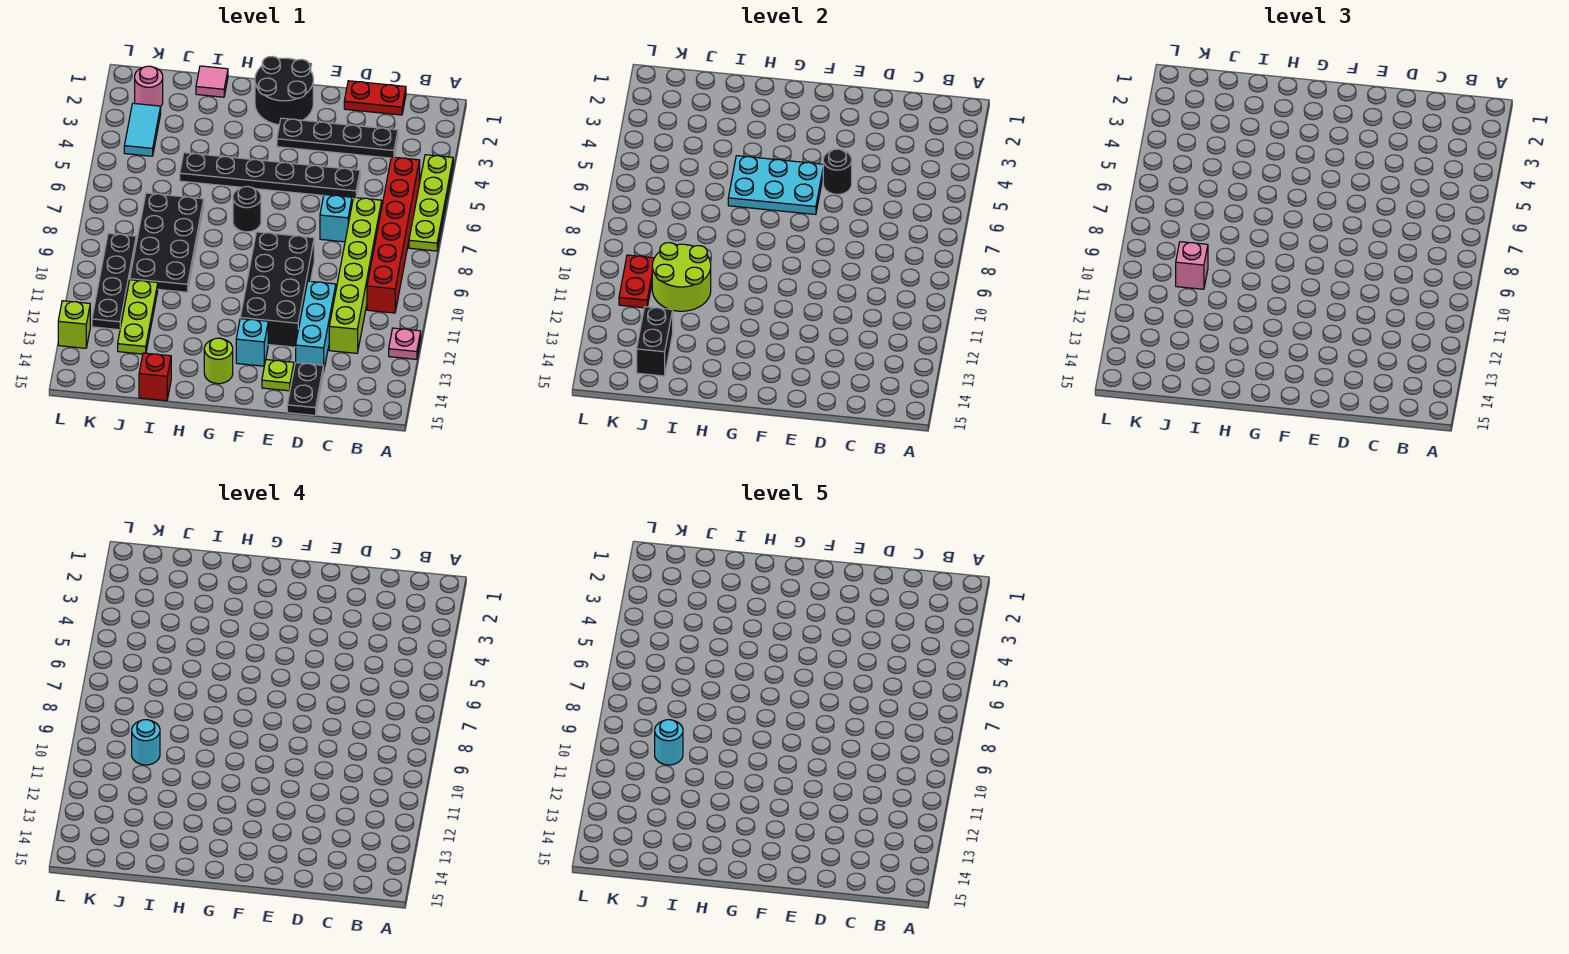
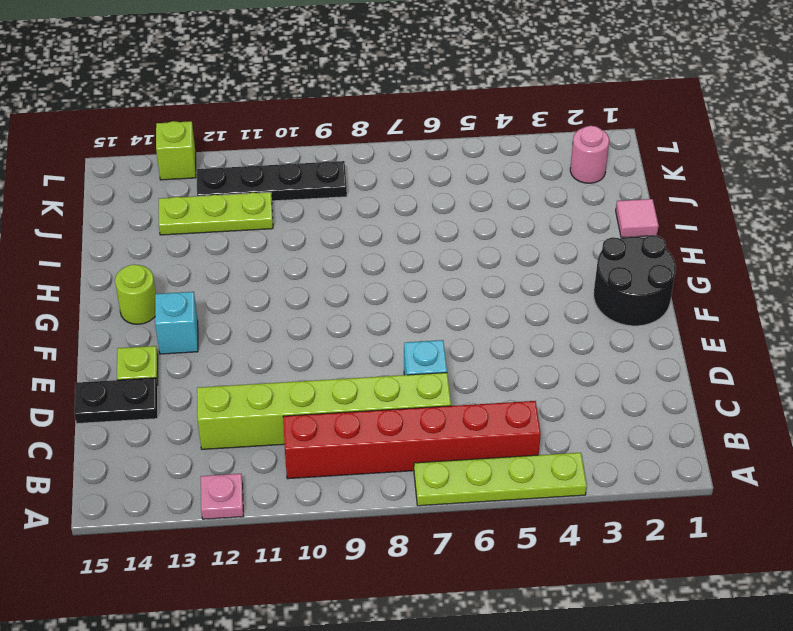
none -> red plate C1:D1 level 1
none -> black plate C3:F3 level 1
none -> black plate D5:I5 level 1
none -> cyan brick D11:D13 level 1

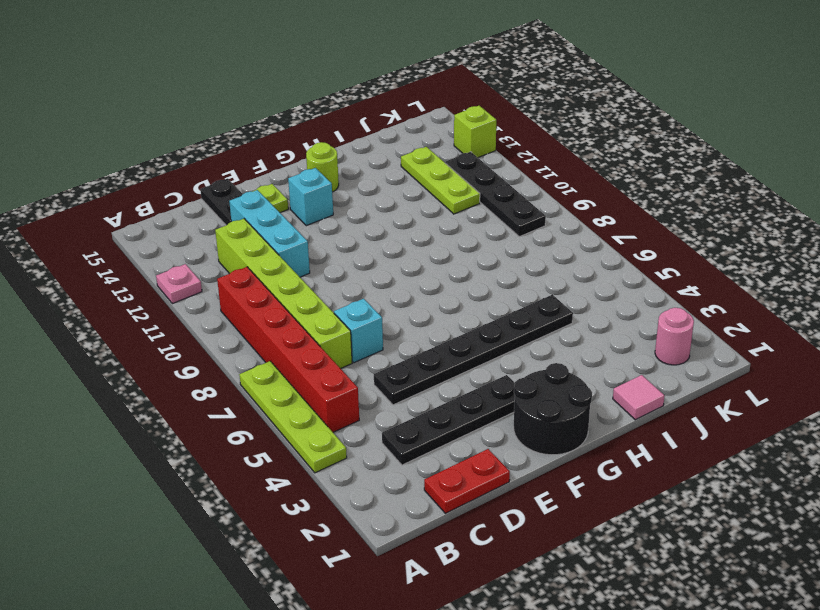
none -> black brick E9:F12 level 1
none -> black round brick G7 level 1
none -> black plate I7:J10 level 1
none -> red brick I15 level 1

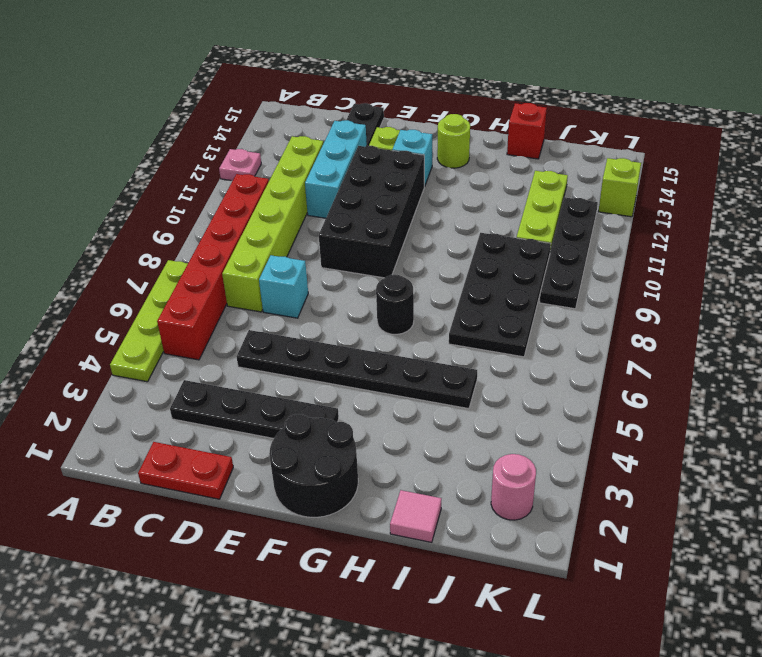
none -> cyan tile K3:K4 level 1
none -> black round brick E5 level 2
none -> cyan plate F5:H6 level 2
none -> lime round brick I10:J11 level 2

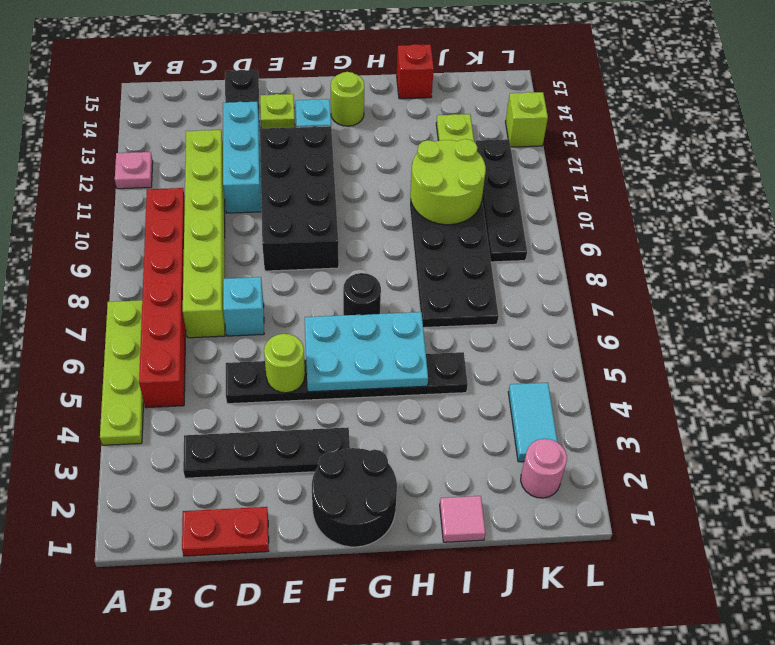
lime round brick E5 level 2 -> black round brick E5 level 2
none -> black brick J13:J14 level 2
none -> red plate K10:K11 level 2
none -> pink brick J10 level 3
none -> cyan round brick J10 level 4

